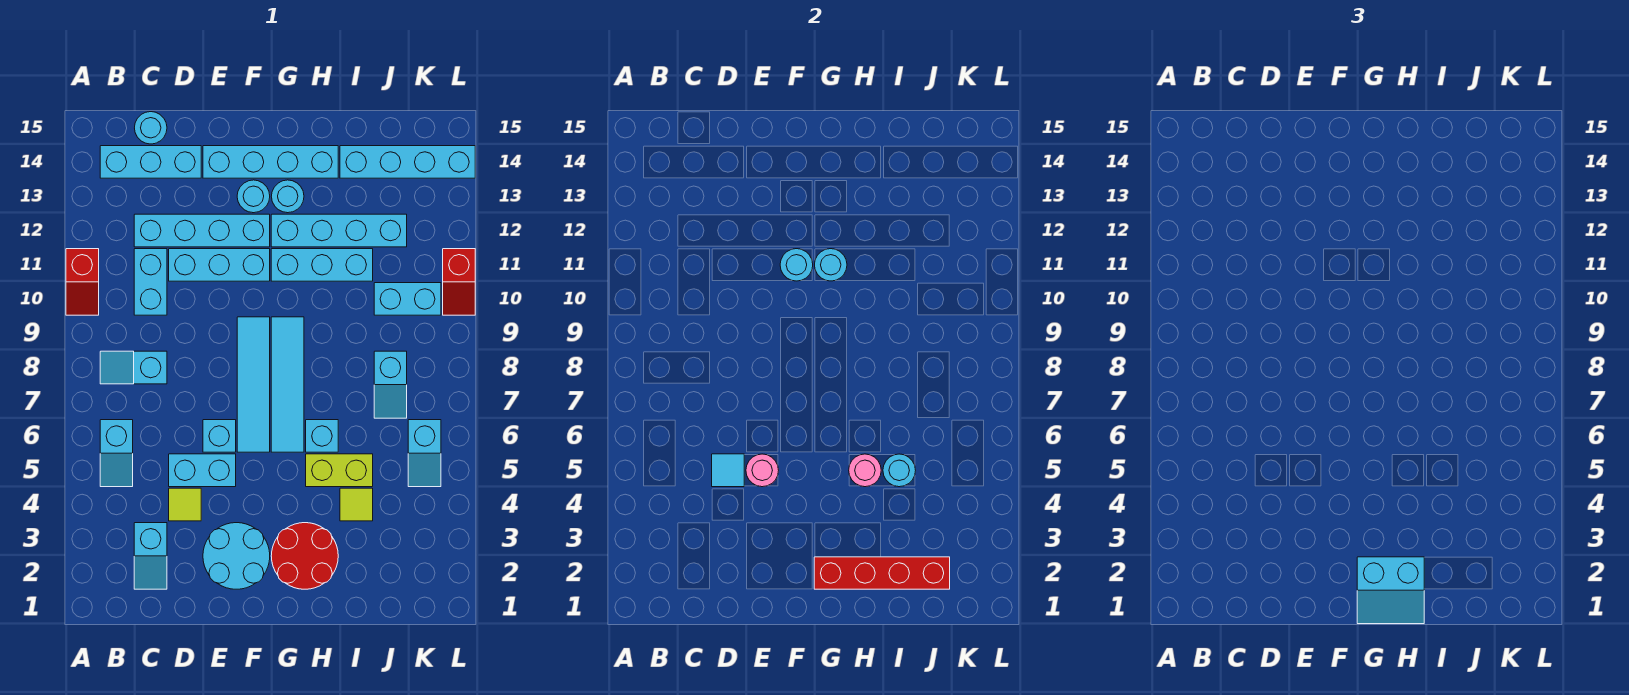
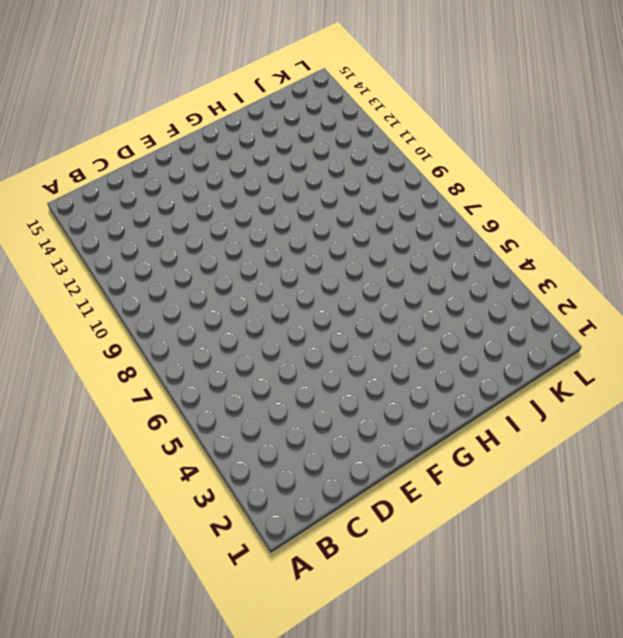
none -> red slope A10:A11 level 1 top 11
none -> cyan slope B5:B6 level 1 top 6
none -> cyan slope B8:C8 level 1 top C
none -> cyan brick B14:D14 level 1

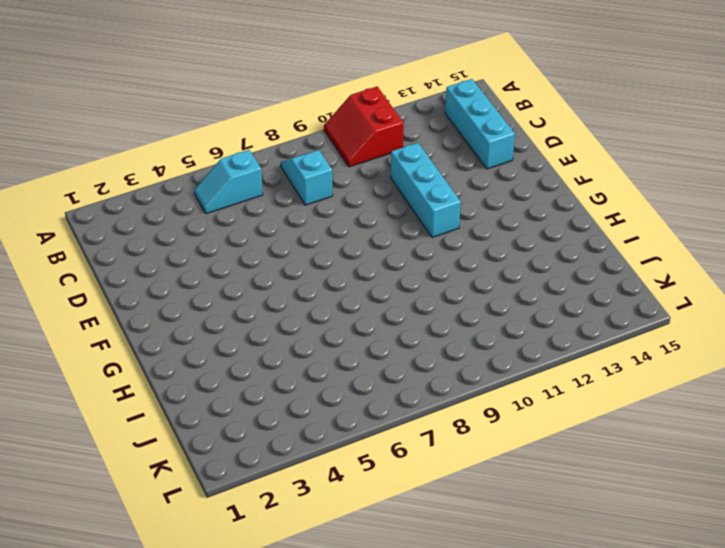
red slope A10:B11 level 1 top 11 -> red slope A10:A11 level 1 top 11
none -> cyan slope C2:C3 level 1 top 3
none -> cyan brick C10:C11 level 1
none -> cyan brick C12:F12 level 1
none -> cyan round brick C15 level 1

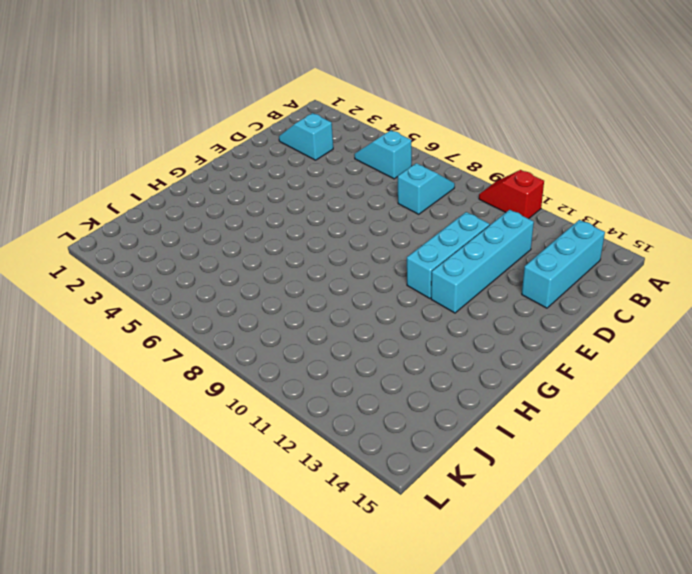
none -> cyan brick C10:C11 level 1
none -> cyan round brick C15 level 1
none -> lime tile D4 level 1
none -> cyan brick D5:E5 level 1

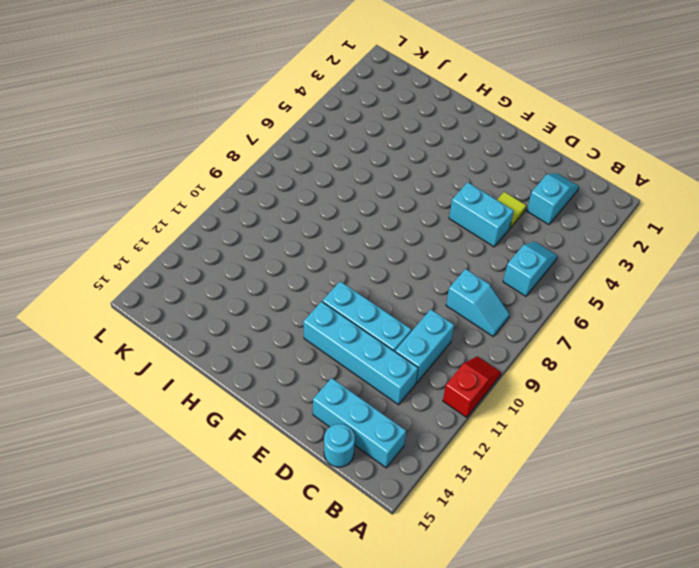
none -> cyan round brick E2:F3 level 1
none -> cyan brick E6 level 1
none -> cyan brick E14:H14 level 1
none -> cyan tile F6:F9 level 1

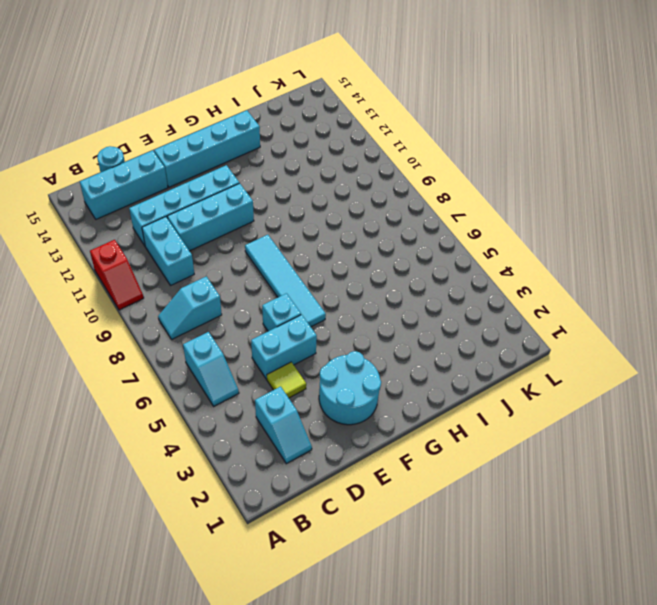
none -> cyan round brick F13 level 1
none -> red round brick G2:H3 level 1
none -> cyan tile G6:G9 level 1
none -> cyan brick G11:I11 level 1

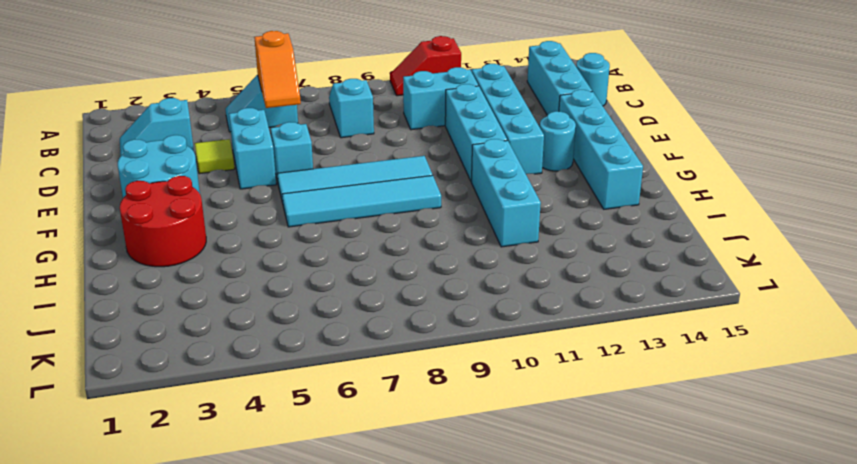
orange slope B6:C6 level 2 top B -> none
none -> cyan brick G12:J12 level 1
none -> cyan round brick G13 level 1
none -> lime brick H5:I5 level 1
none -> cyan brick H6 level 1

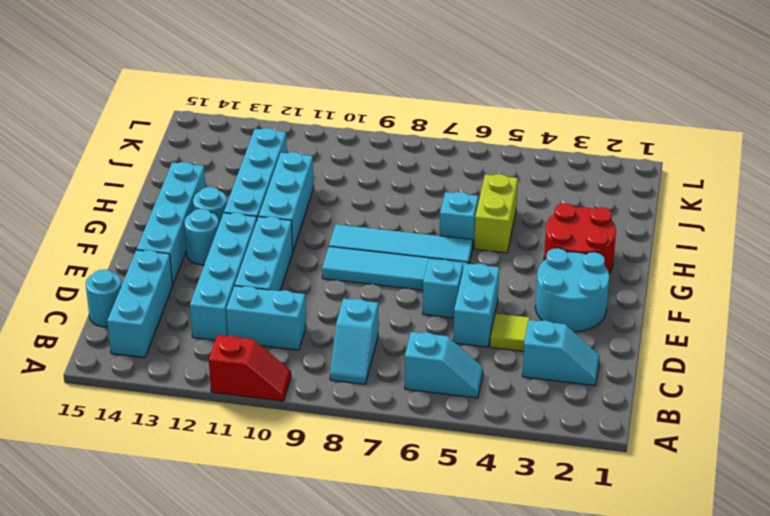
none -> lime tile I4 level 1
none -> cyan brick I14:L14 level 1
none -> cyan slope J7:J8 level 1 top 8
none -> cyan brick J10:K10 level 1

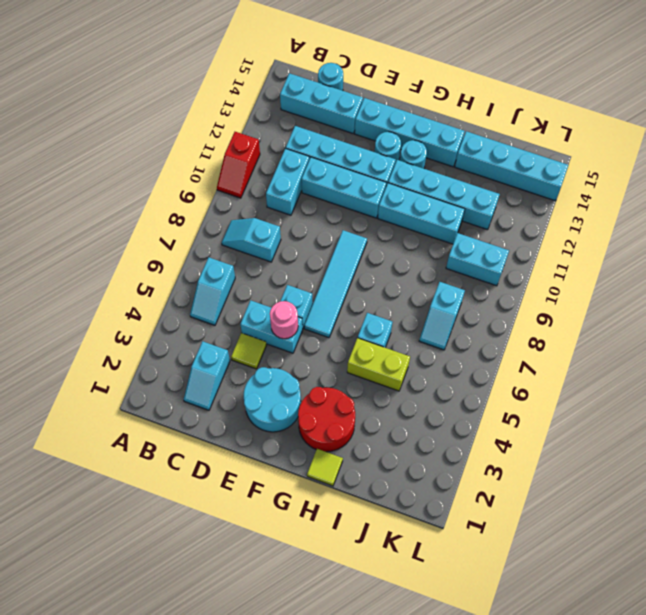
lime tile H1 level 1 -> lime tile I4 level 1
none -> cyan tile G6:G9 level 1
none -> cyan slope K5:K6 level 1 top 6
none -> red slope L10:L11 level 1 top 11
none -> cyan tile D5 level 2

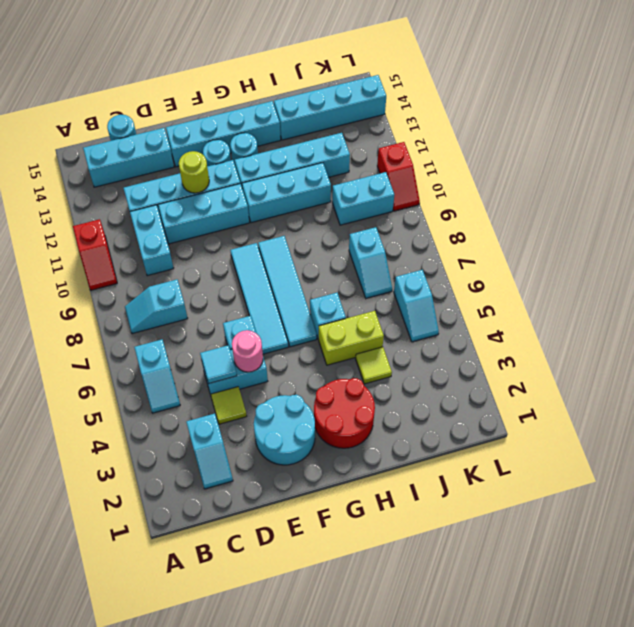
lime round brick E12 level 2 -> none
none -> cyan round brick F11 level 2
none -> red brick G2:J2 level 2
none -> cyan round brick G11 level 2
none -> pink round brick H5 level 2

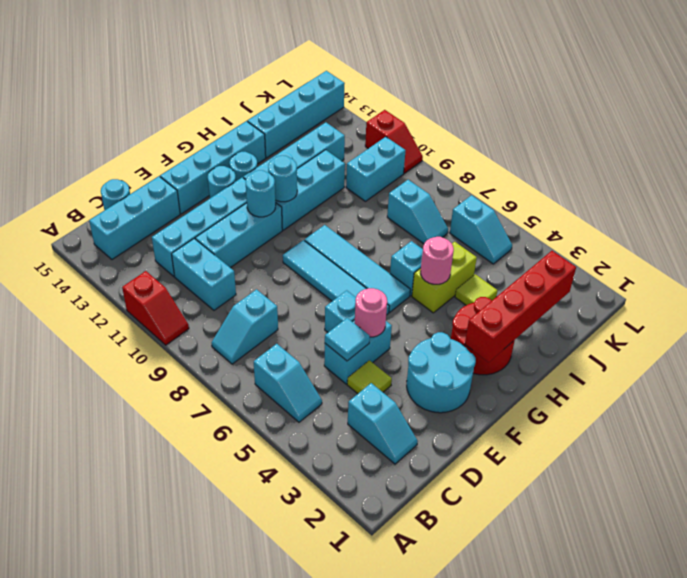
none -> cyan round brick I5 level 2
none -> cyan slope G1:H2 level 3 top 2

